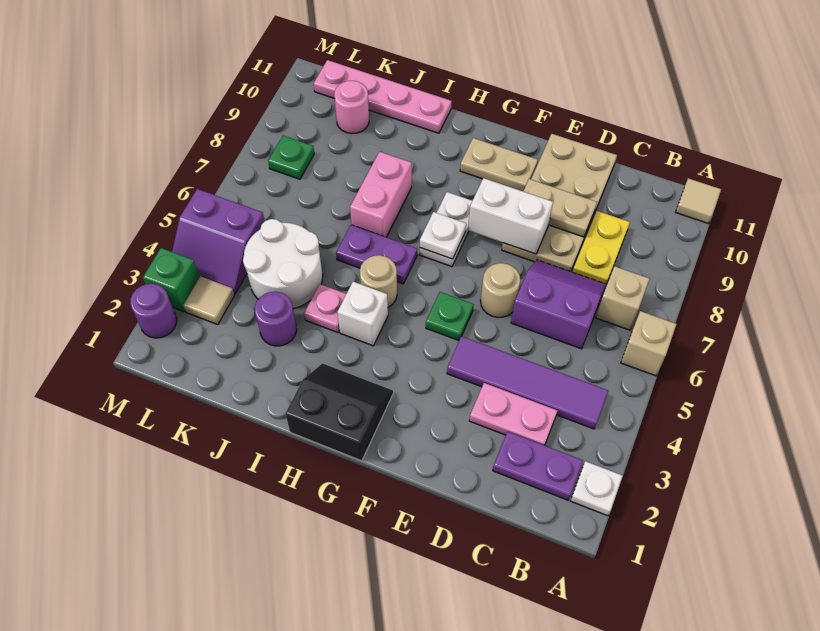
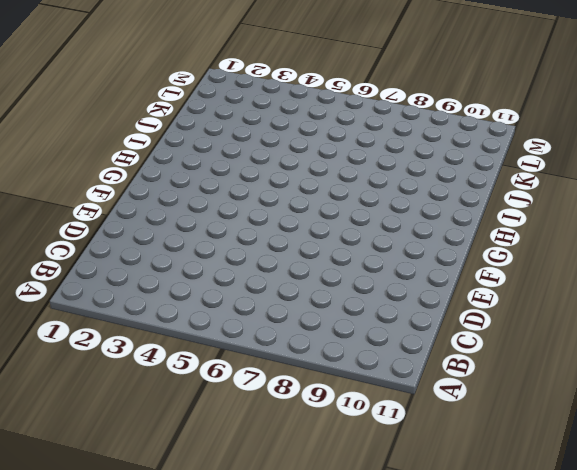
none -> white plate A2 level 1
none -> tan brick A6 level 1
none -> tan tile A11 level 1
none -> purple plate B2:C2 level 1

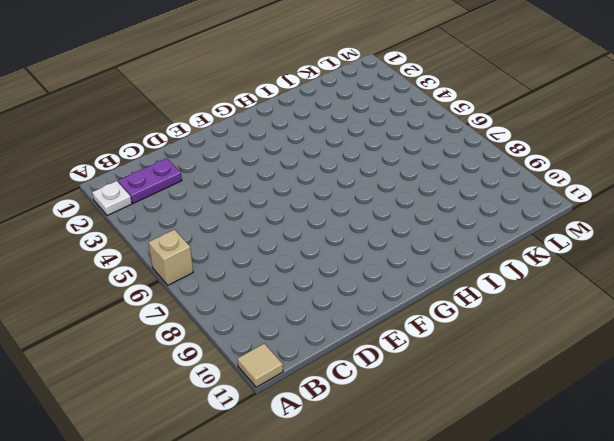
none -> purple tile B4:E4 level 1
none -> tan brick B7 level 1
none -> pink plate C3:D3 level 1
none -> purple slope C6:D7 level 1 top 6

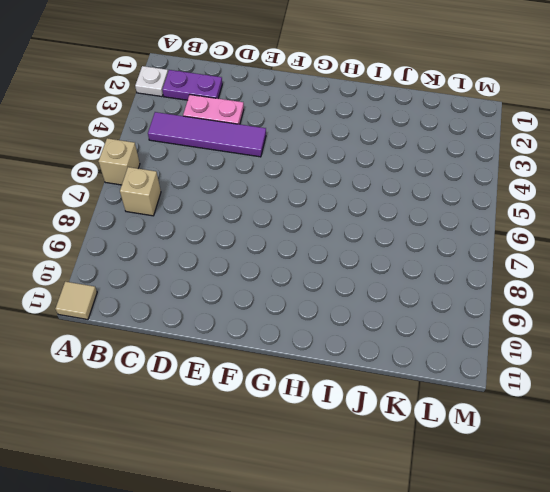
none -> purple slope C6:D7 level 1 top 6
none -> yellow plate C8:C9 level 1
none -> tan plate D8:E11 level 1
none -> tan round brick E6 level 1

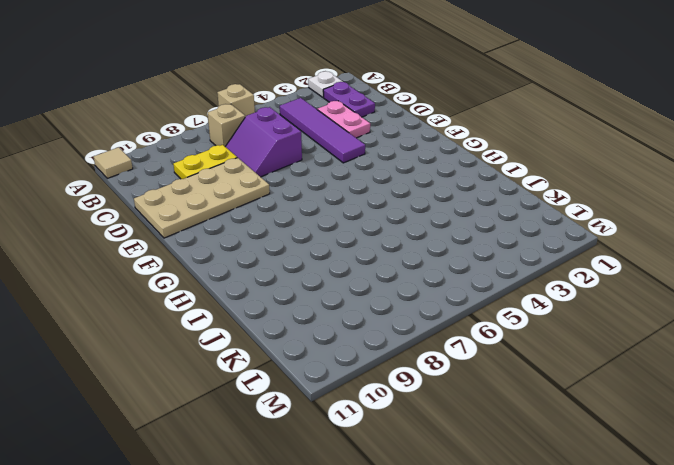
none -> tan round brick E6 level 1
none -> green plate F5 level 1
none -> tan plate F10:G10 level 1
none -> black slope G1:H2 level 1 top 1

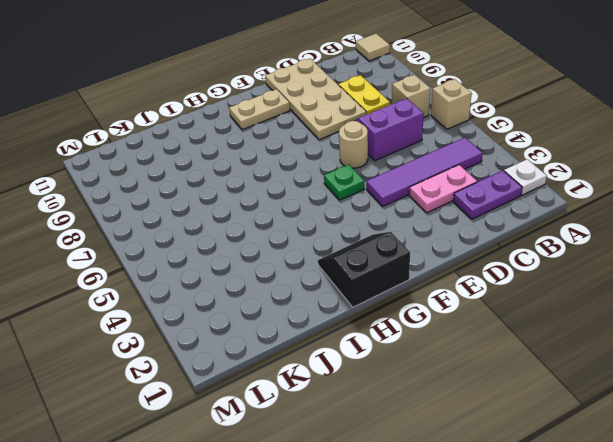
none -> white plate G7:G8 level 1
none -> white brick H4 level 1
none -> tan round brick H5 level 1
none -> purple plate H6:I6 level 1

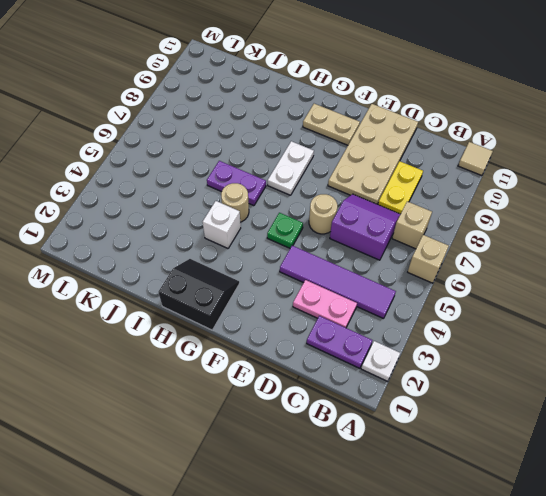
none -> pink plate I4 level 1
none -> pink brick I7:I8 level 1
none -> pink plate I11:L11 level 1
none -> purple round brick J3 level 1

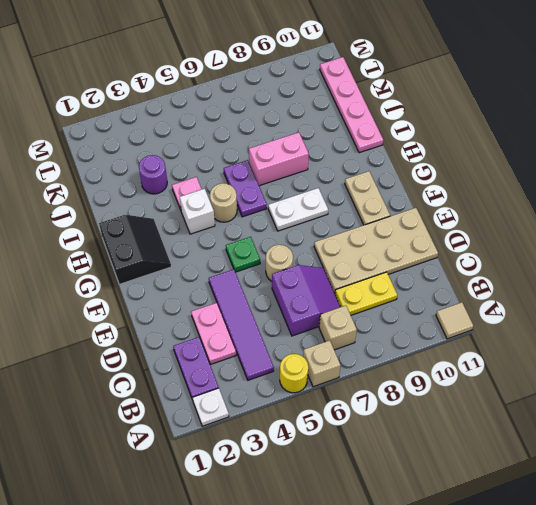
yellow round brick A5 level 1 -> none
none -> white round brick J4:K5 level 1
none -> pink round brick K10 level 1
none -> tan tile L3 level 1
none -> purple slope L4:M5 level 1 top 5

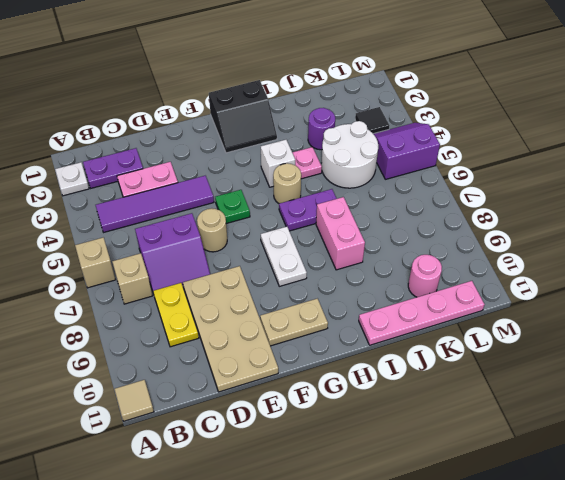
black tile L3 level 1 -> tan tile L3 level 1
none -> green plate L8 level 1
none -> purple round brick M2 level 1
none -> green brick M3 level 1
none -> tan plate D9:E9 level 2

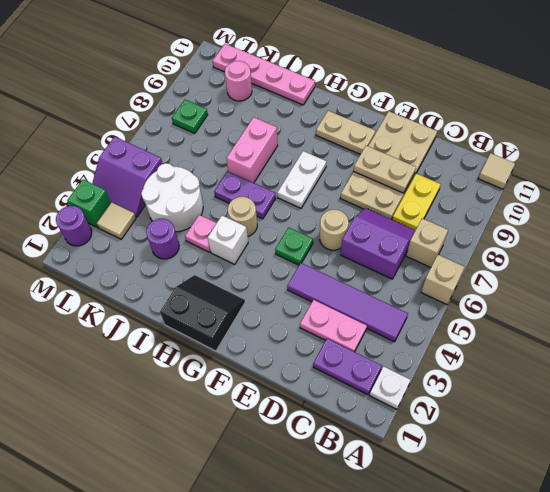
none -> white brick E8:F8 level 2
none -> white plate G7 level 2

